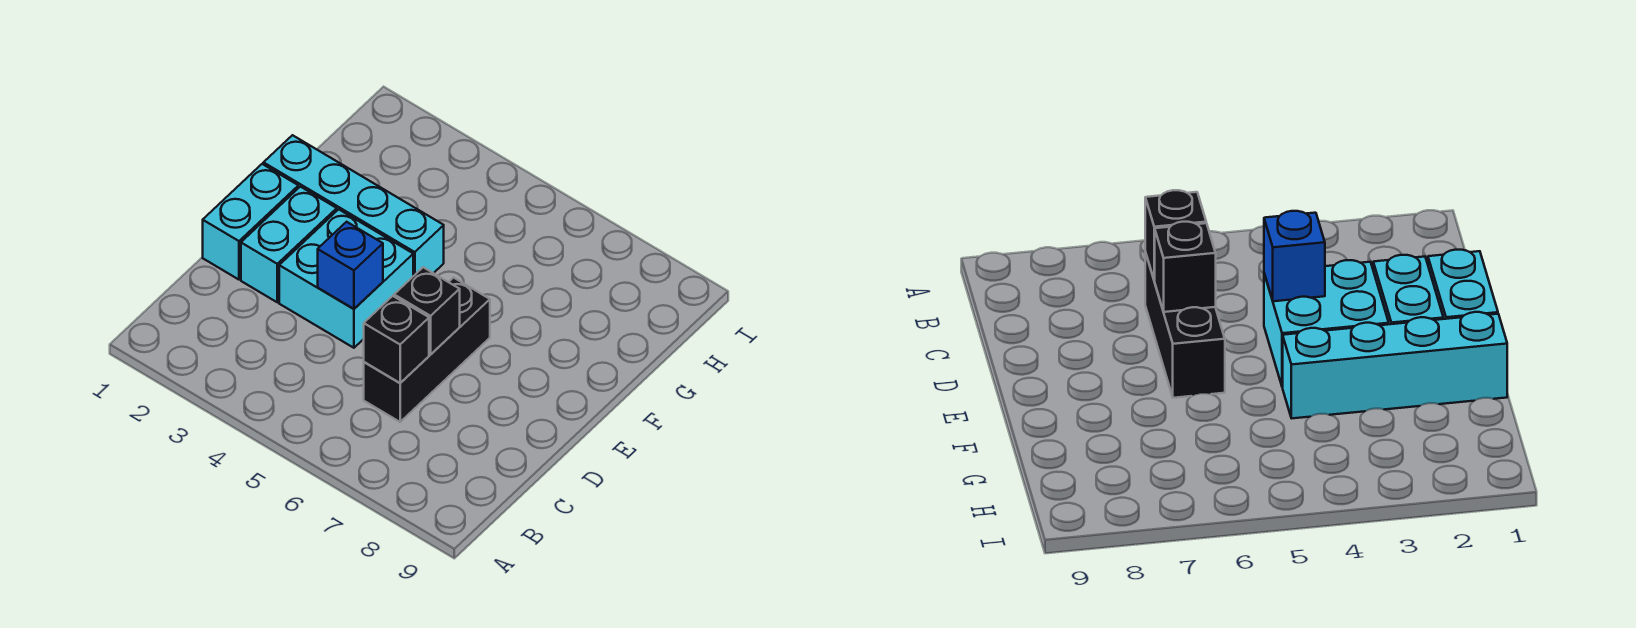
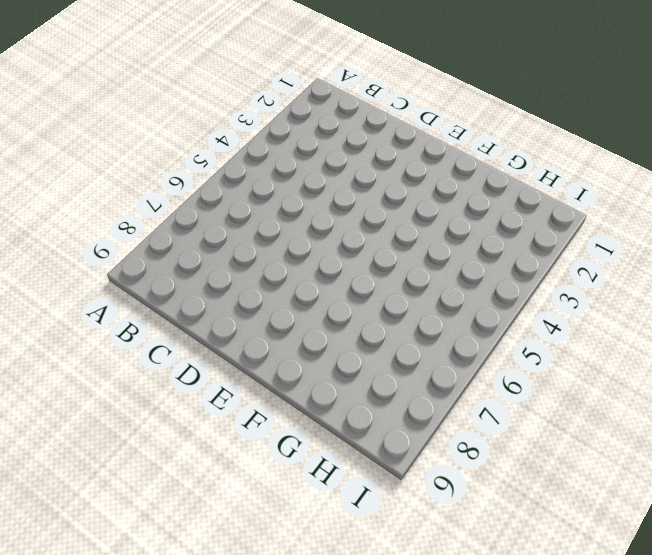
none -> black brick C6:E6 level 1
none -> cyan brick D1:E1 level 1

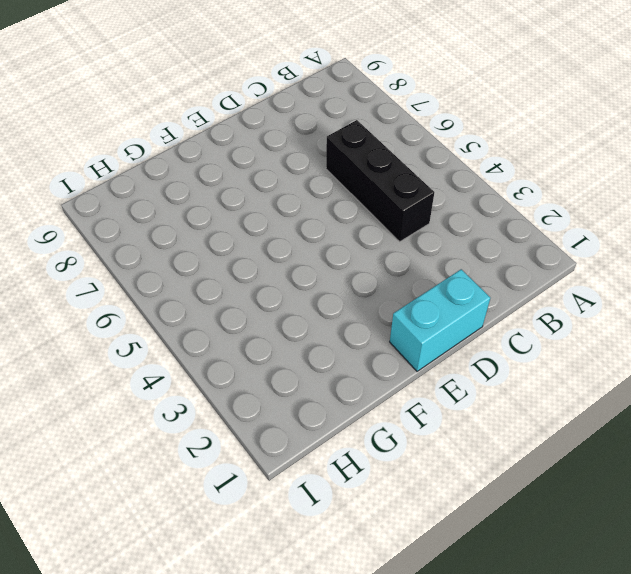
black brick C4:C6 level 1 -> black brick C6:E6 level 1
none -> cyan brick D2:E2 level 1
none -> cyan brick D3:E4 level 1

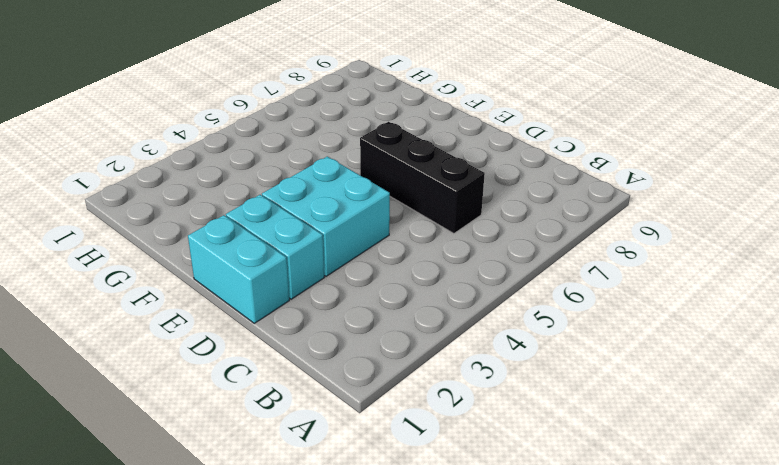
none -> cyan brick F1:F4 level 1
none -> black brick C6 level 2

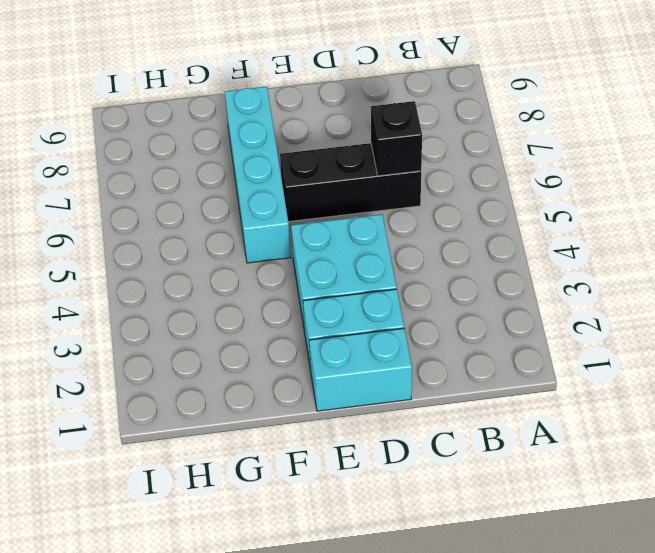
cyan brick F5:F8 level 1 -> cyan brick F1:F4 level 1
none -> blue brick D4 level 2
none -> black brick D6 level 2

